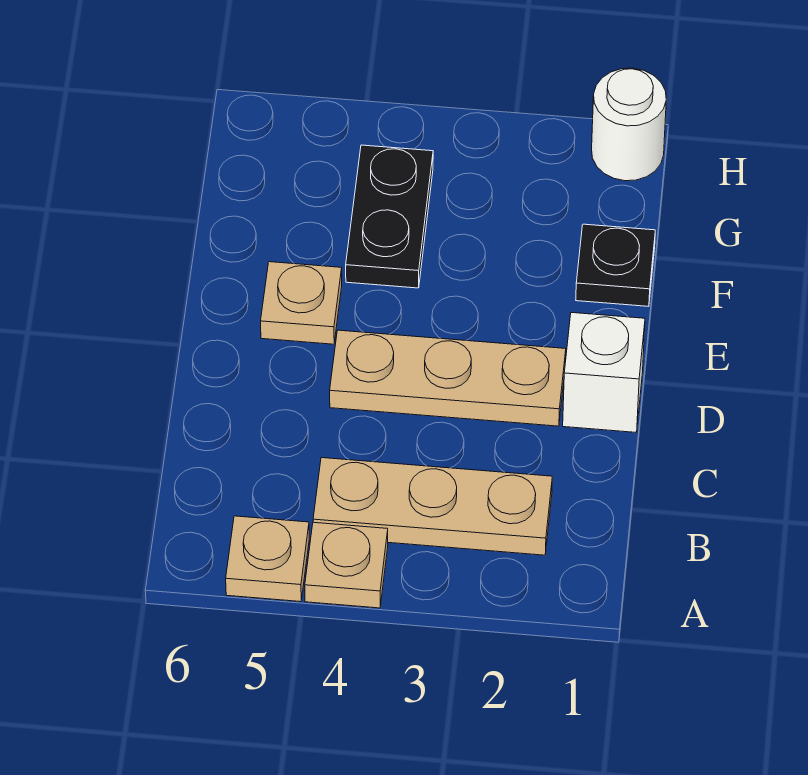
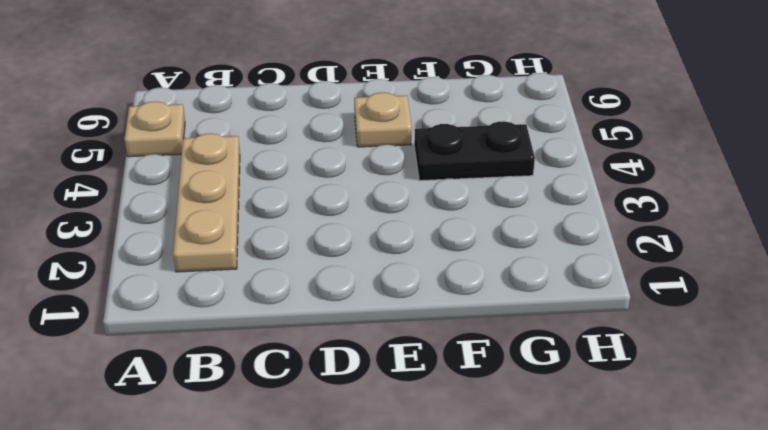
none -> tan plate A4 level 1
none -> white brick D1 level 1

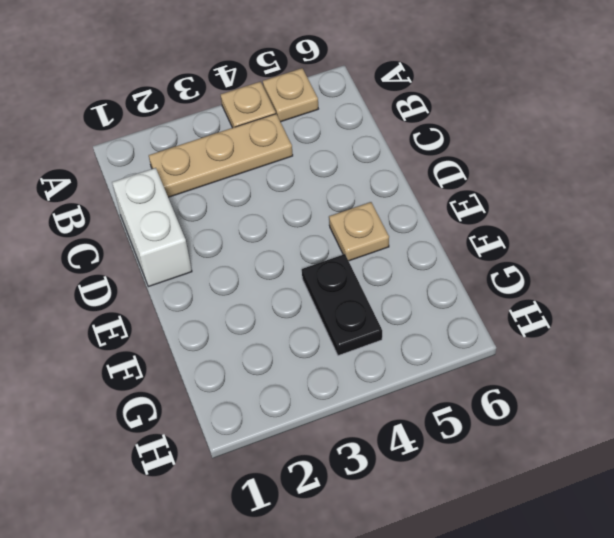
white brick C1:D1 level 1 -> white brick D1 level 1
none -> tan plate D2:D4 level 1
none -> black plate F1 level 1

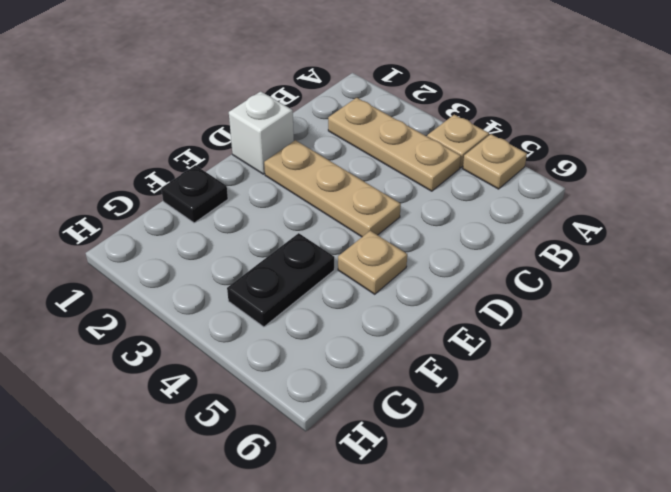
none -> white round brick H1 level 1

